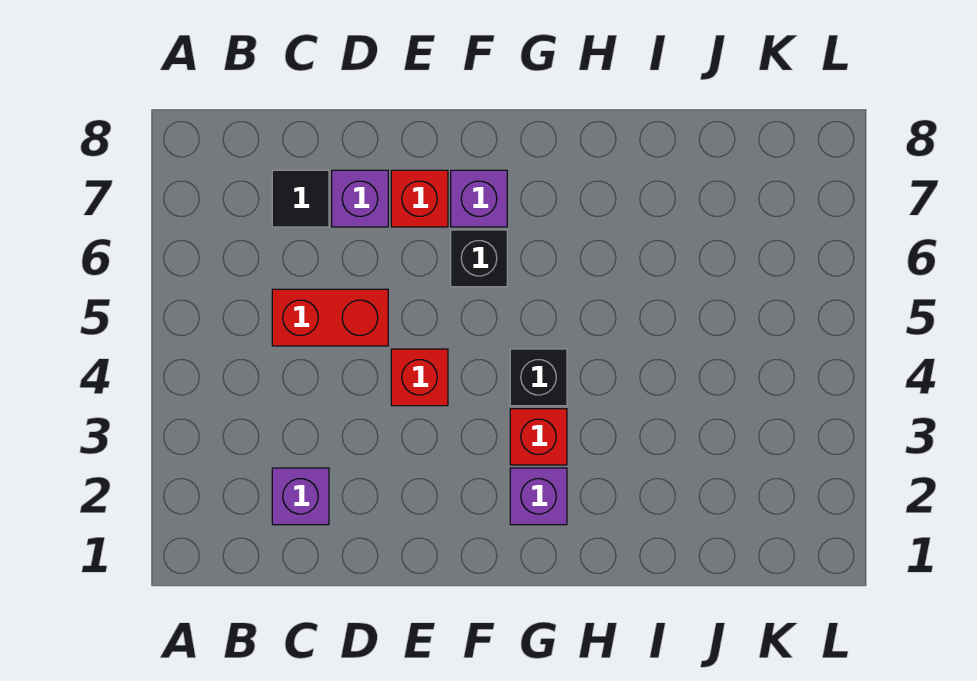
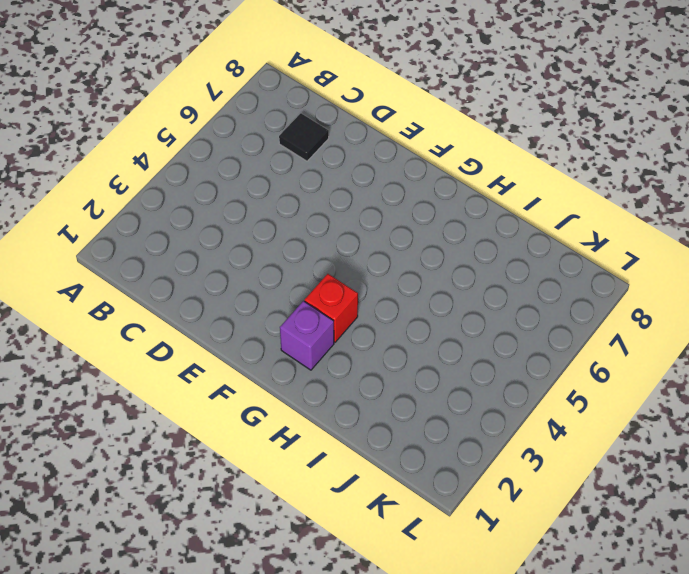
none -> purple brick C2 level 1
none -> red brick C5:D5 level 1

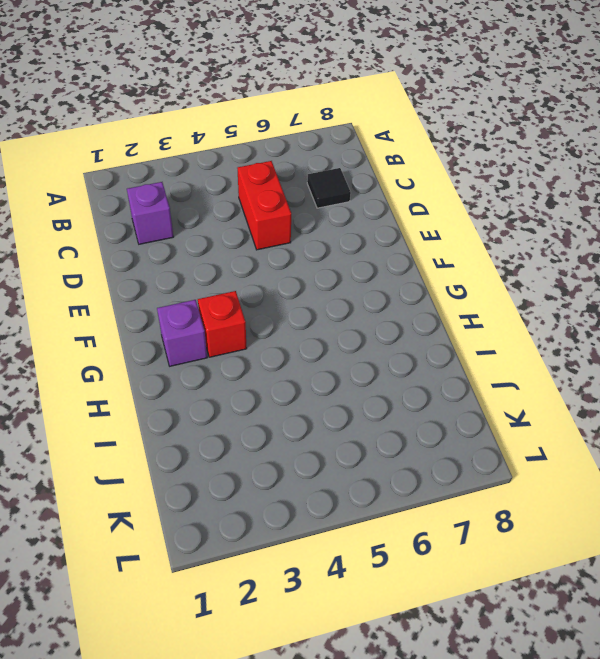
none -> purple brick D7 level 1
none -> red brick E4 level 1

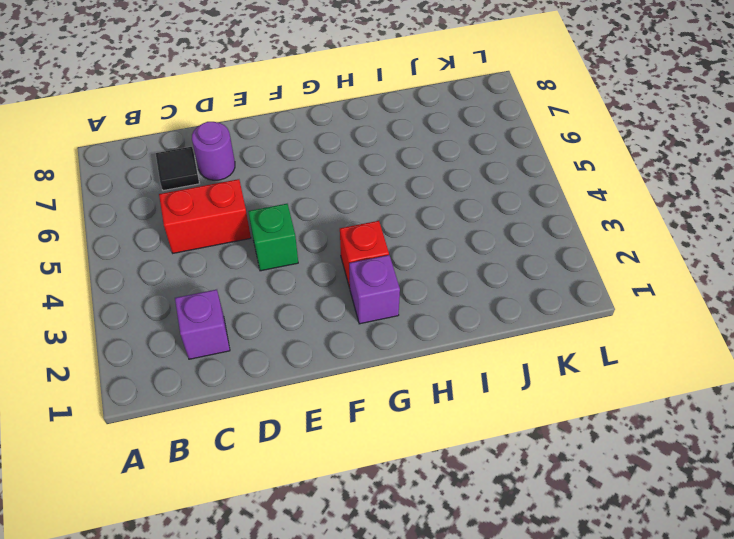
purple round brick D7 level 1 -> purple brick D7 level 1
green brick E4 level 1 -> red brick E4 level 1
none -> red brick E7 level 1
none -> black brick F6 level 1

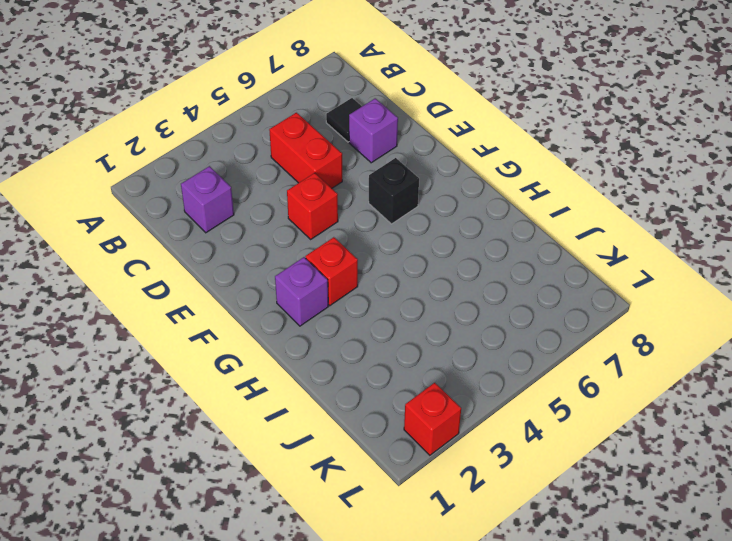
red brick L2 level 1 -> red brick E7 level 1
none -> purple brick F7 level 1
none -> black brick G4 level 1

